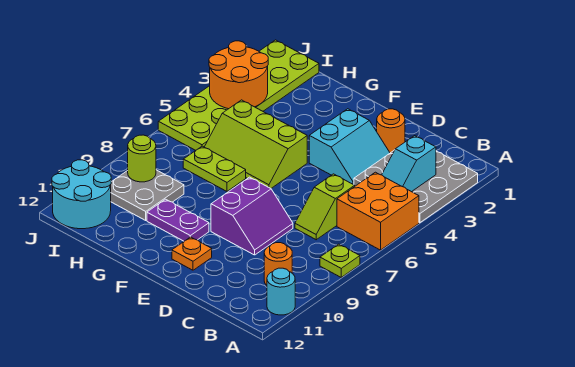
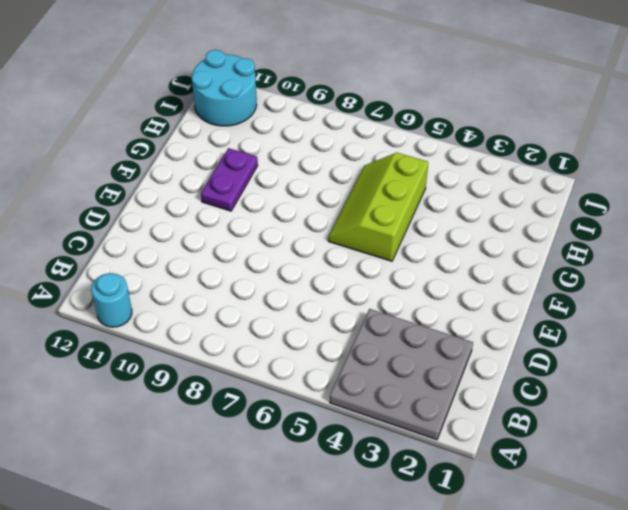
none -> orange brick A5:B6 level 1
none -> lime plate A8 level 1
none -> orange round brick B10 level 1

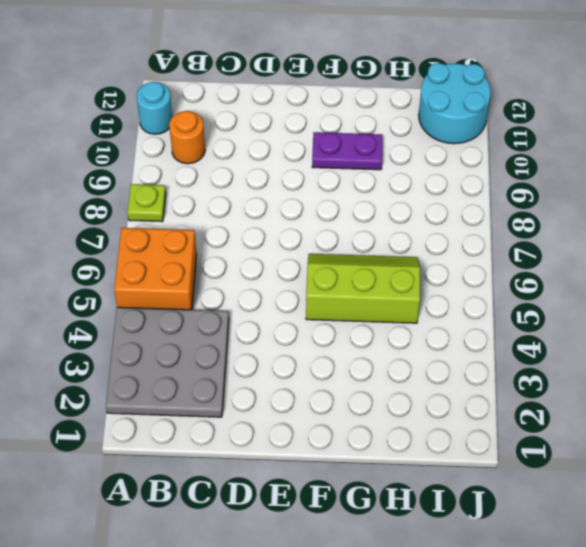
none -> lime slope C6:C7 level 1 top 6
none -> orange round brick D2 level 1
none -> cyan slope D3:E4 level 1 top E

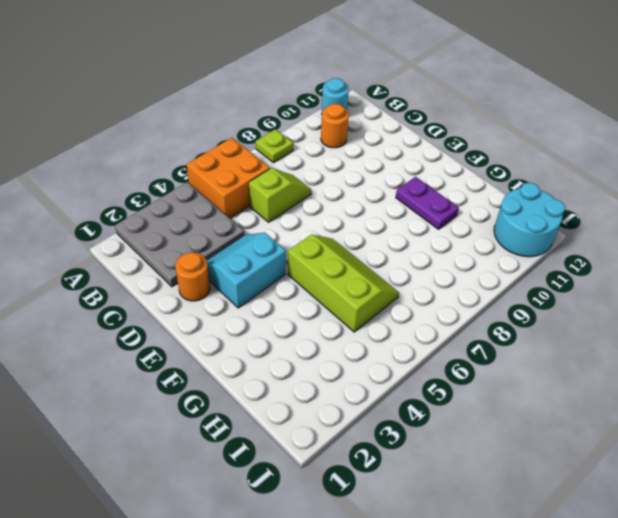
none -> purple slope D8:E9 level 1 top E
none -> orange plate E11 level 1
none -> lime plate G7:H7 level 1

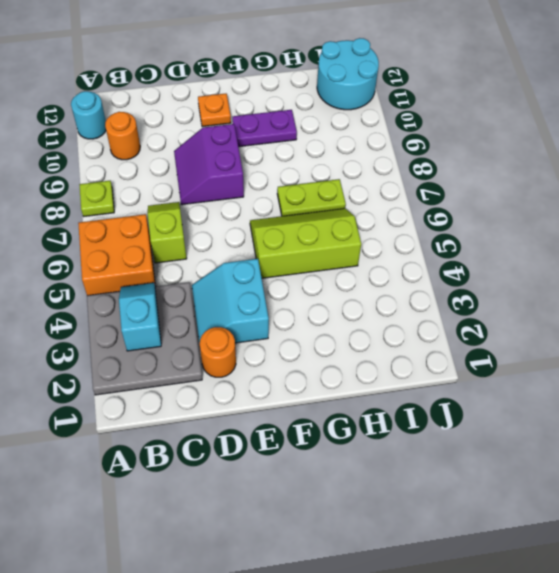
none -> grey plate H9:I10 level 1
none -> lime plate I1:J6 level 1
none -> orange round brick I3:J4 level 2

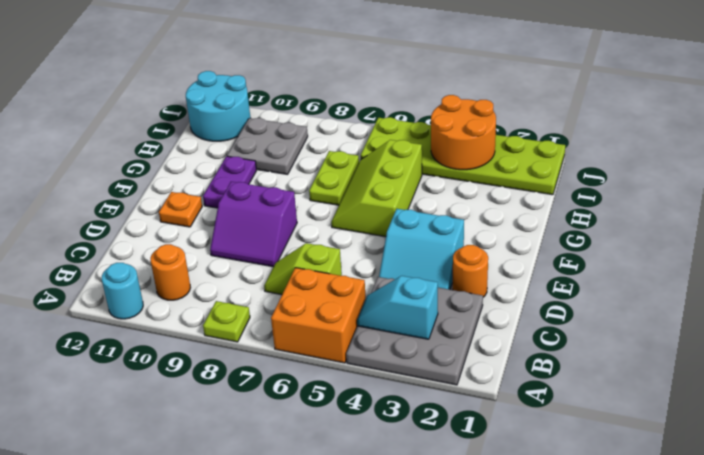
none -> lime round brick I9 level 2

